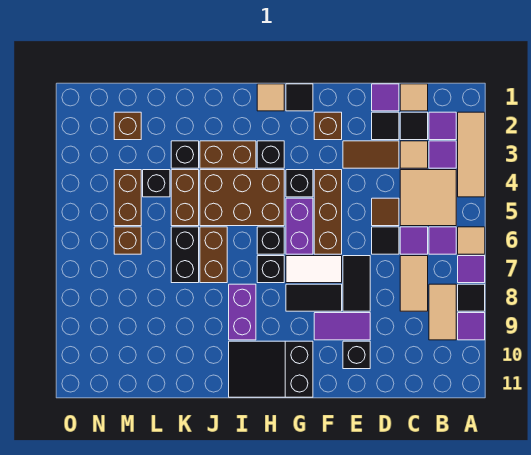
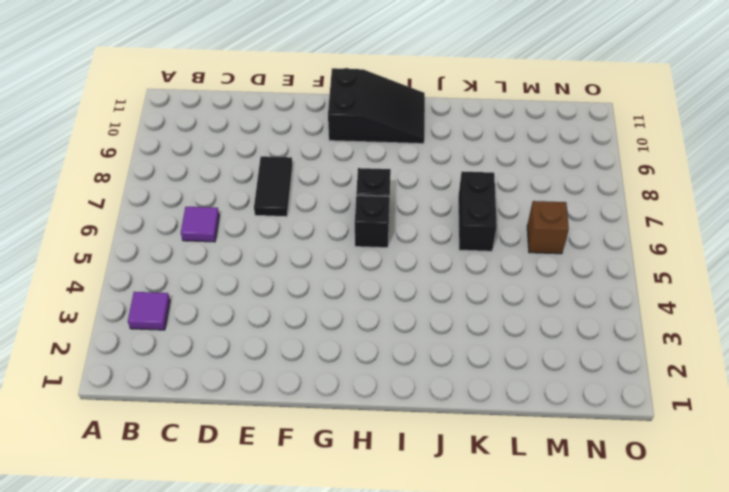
none -> tan tile A2:A4 level 1
none -> tan tile A6 level 1
none -> purple tile A7 level 1
none -> black tile A8 level 1

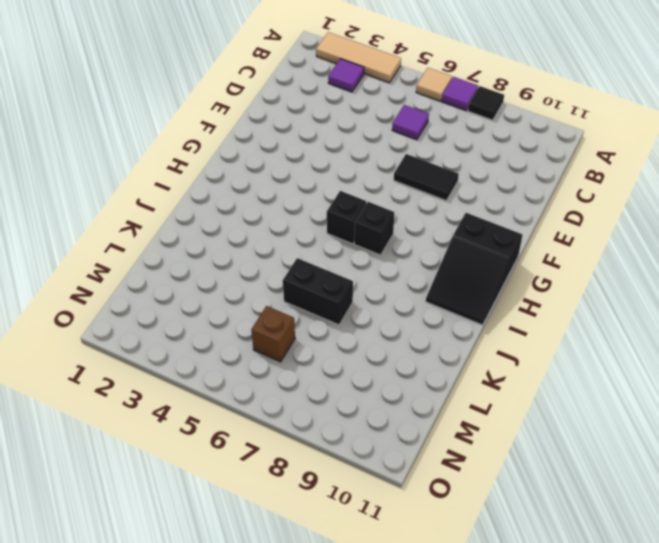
none -> purple tile A9 level 1
none -> purple tile B2 level 1
none -> tan tile B4:C5 level 1
none -> purple tile B6 level 1

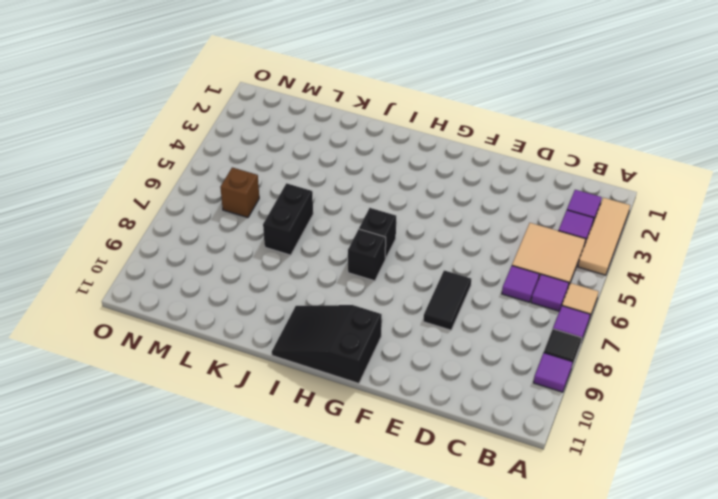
none -> tan tile B8:B9 level 1
none -> tan tile C1 level 1
none -> black tile C2 level 1
none -> tan tile C3 level 1

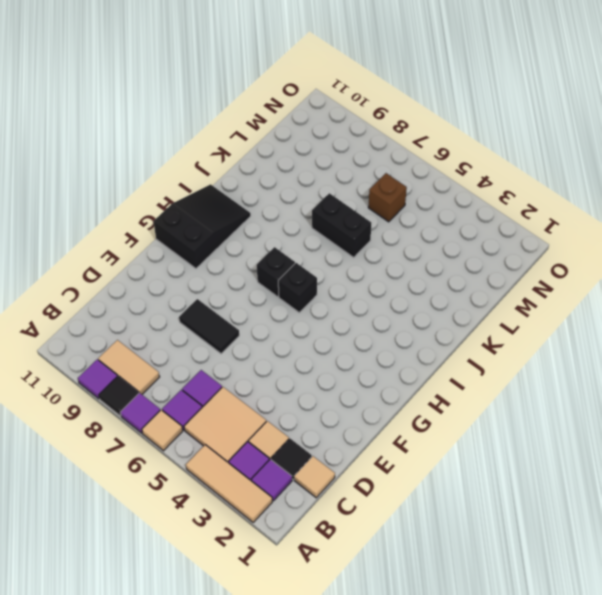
none -> tan tile C7:C8 level 1
none -> purple tile D1 level 1
none -> black tile D2 level 1
none -> brown tile D3:E3 level 1

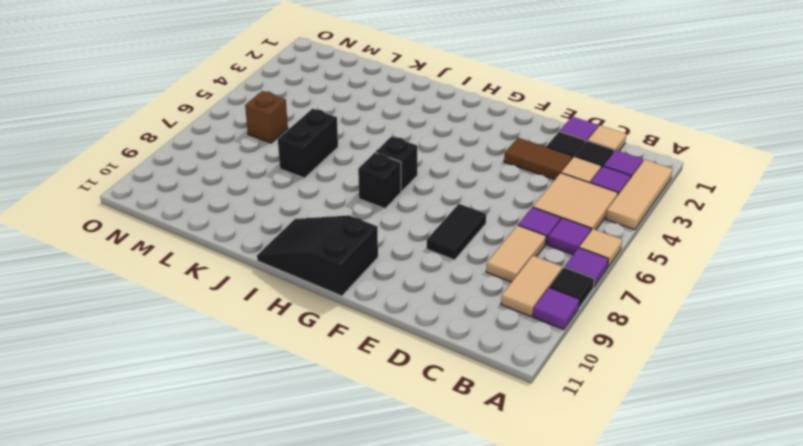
none -> brown tile D5 level 1
none -> black tile D6 level 1
none -> purple tile E9:F9 level 1
none -> black brick E10 level 1

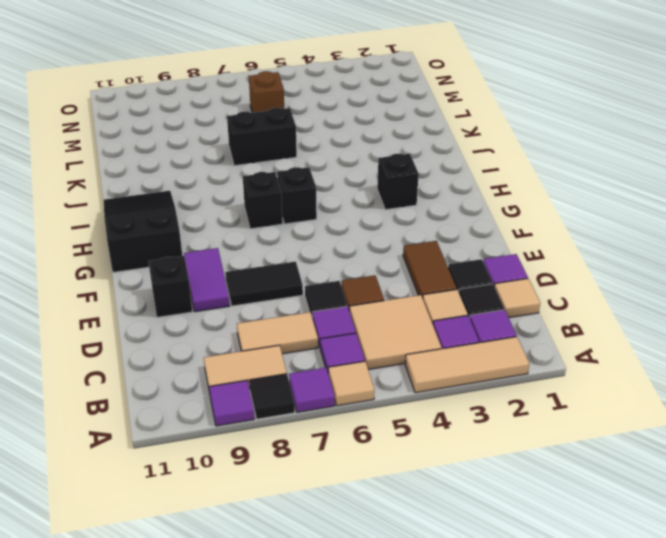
none -> brown brick F2 level 1
none -> brown brick F4:F6 level 1
none -> white tile F7:G7 level 1
none -> black tile F8:G8 level 1

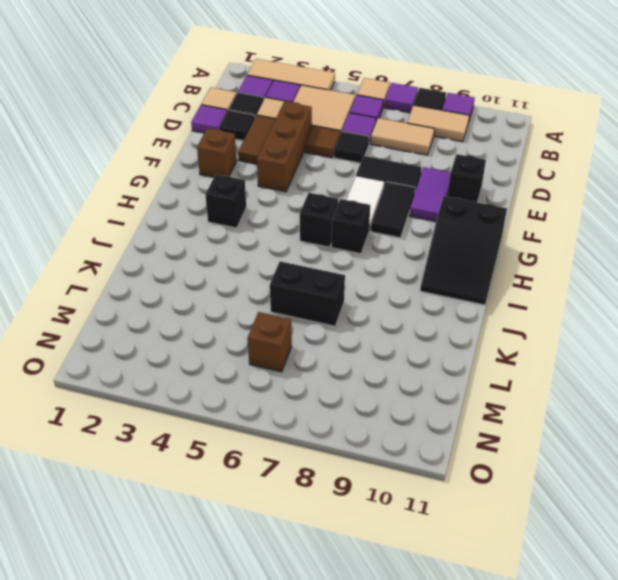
brown brick D4:F4 level 1 -> brown brick F4:F6 level 1
none -> black tile G1 level 1
none -> black brick G4 level 1
none -> purple brick G5:G6 level 1
none -> tan tile H1 level 1

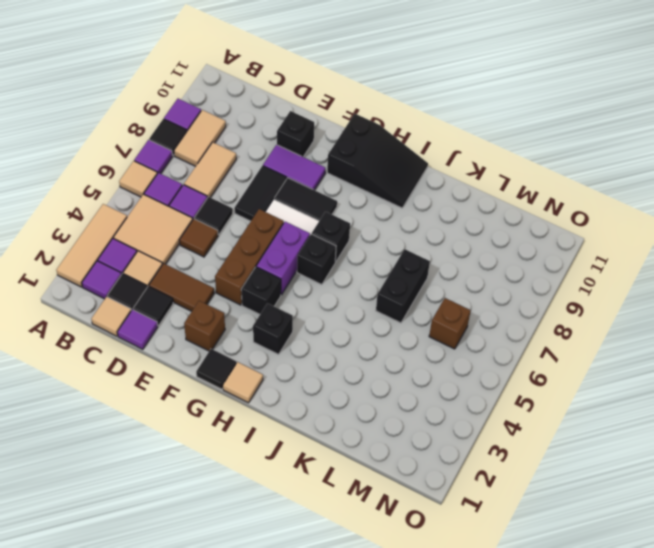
none -> brown brick H4:J5 level 1
none -> brown brick I3:J3 level 1
none -> purple brick I8:I9 level 1
none -> brown brick J6:J7 level 1

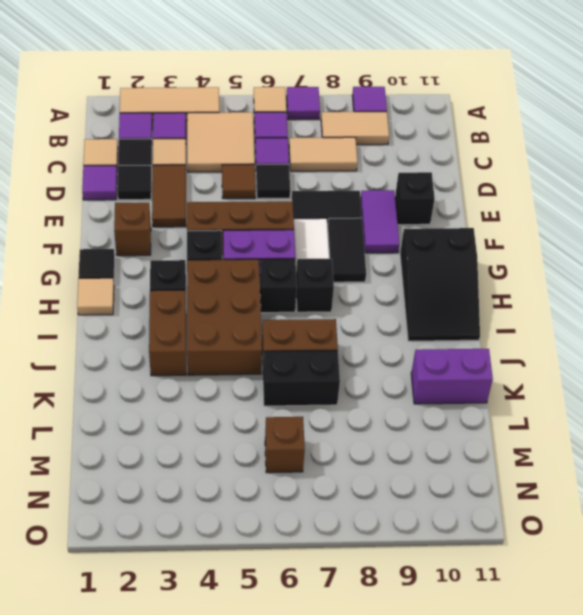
purple brick K10:K11 level 1 -> purple brick I8:I9 level 1
none -> black tile A8 level 1
none -> black brick K3 level 1
none -> brown brick K4:K5 level 1
none -> black brick L4 level 1

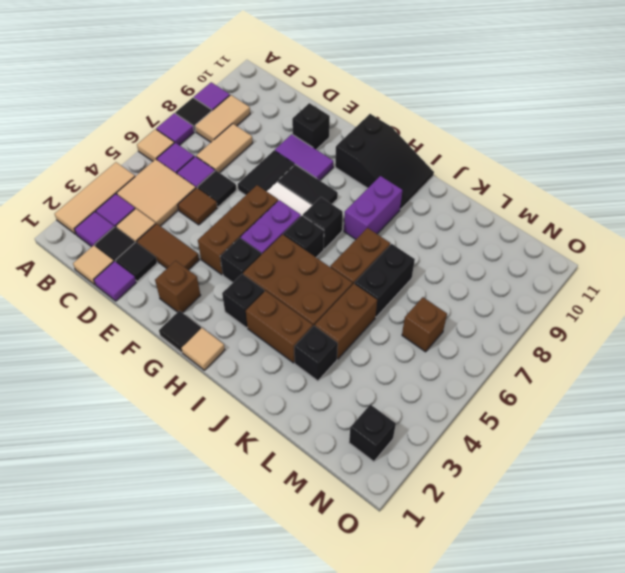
black brick N2 level 1 -> black brick L4 level 1
none -> brown brick M2 level 1
none -> brown brick M4:M5 level 1

